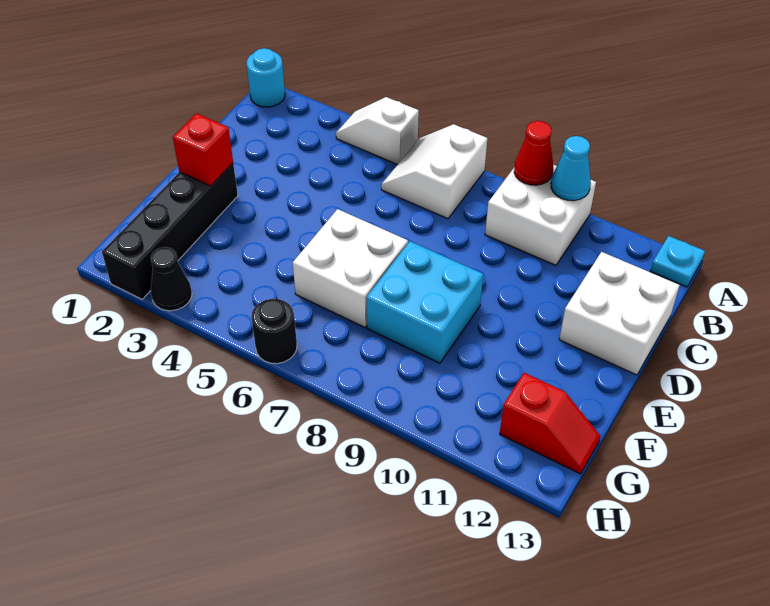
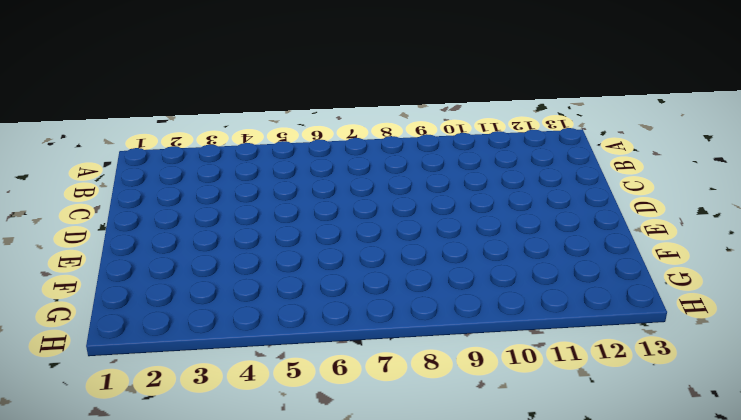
none -> cyan round brick A1 level 1
none -> white slope A4:A5 level 1 top 5
none -> white slope A6:B7 level 1 top 7

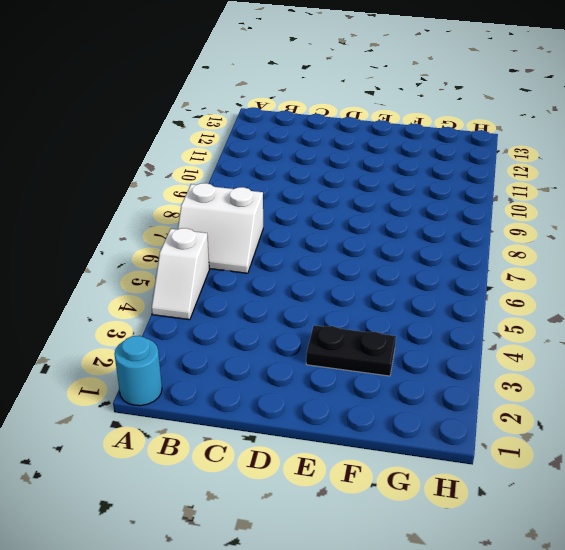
black plate E3:F3 level 1 -> none
none -> white brick A9:B10 level 1
none -> cyan plate A13 level 1
none -> white brick C12:D13 level 1

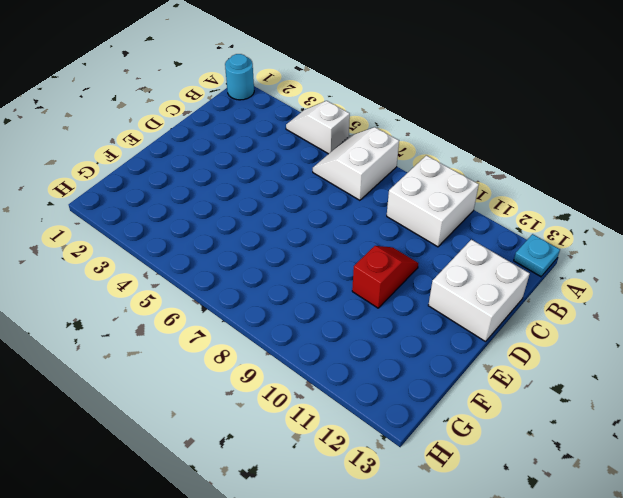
red slope D10:E10 level 1 top E -> red slope G12:G13 level 1 top 12
none -> black brick E2:H2 level 1
none -> white brick E6:F7 level 1
none -> cyan brick E8:F9 level 1

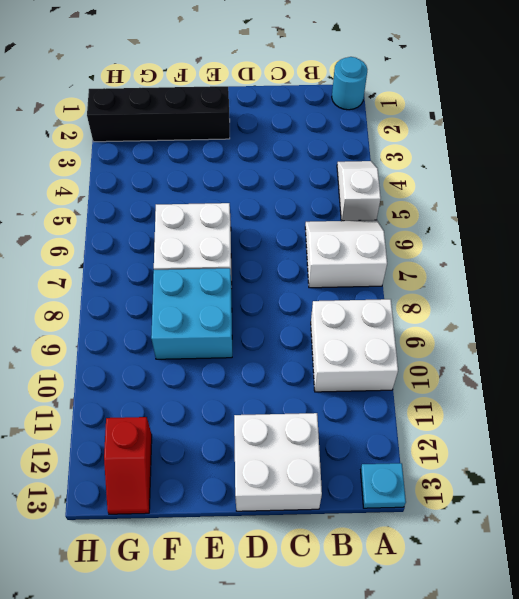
none -> black cone H3 level 1
none -> black round brick H6 level 1
none -> red cone A9 level 2

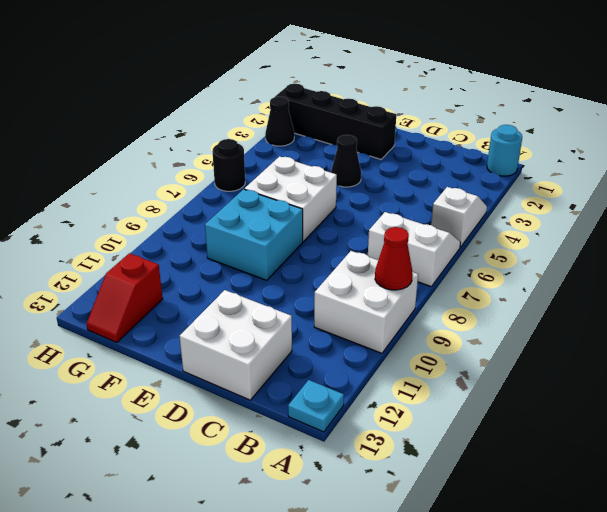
black cone E4 level 1 -> none
none -> cyan cone A10 level 2
none -> red brick E2 level 2

